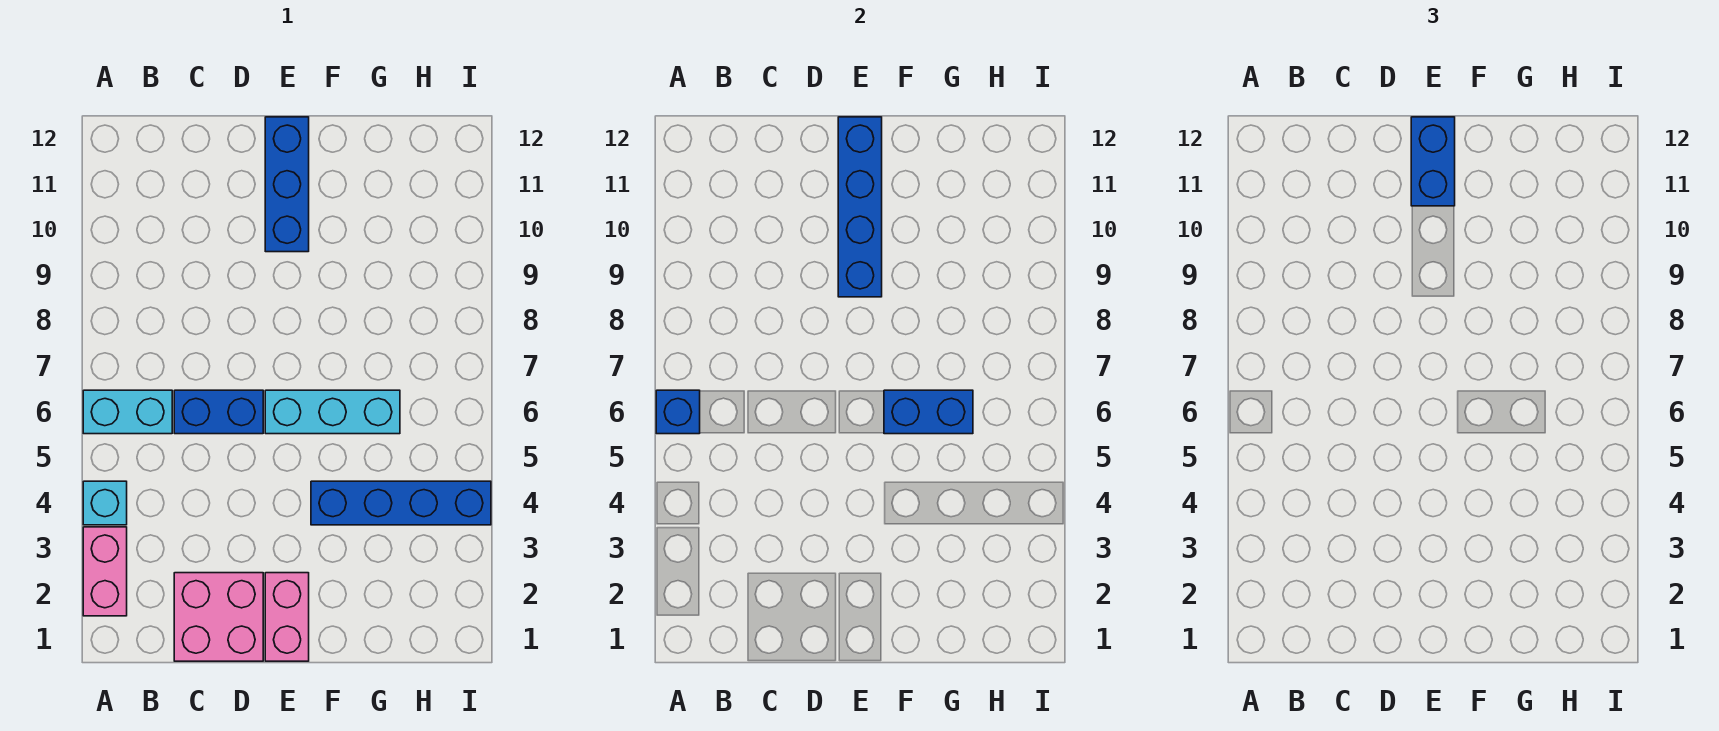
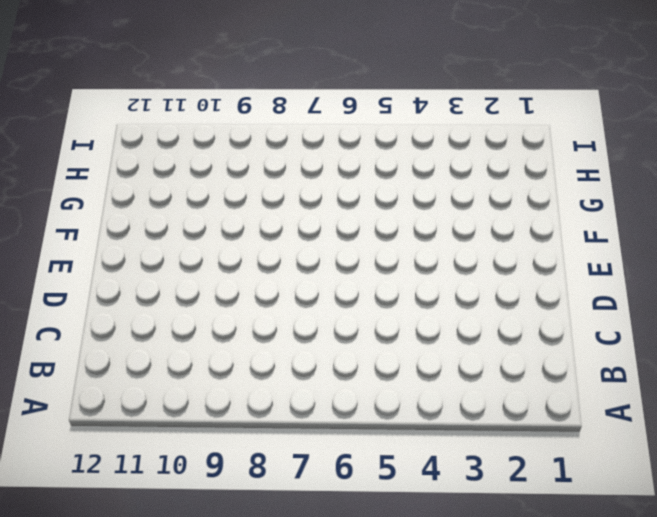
none -> pink brick A2:A3 level 1
none -> cyan brick A4 level 1
none -> cyan brick A6:B6 level 1

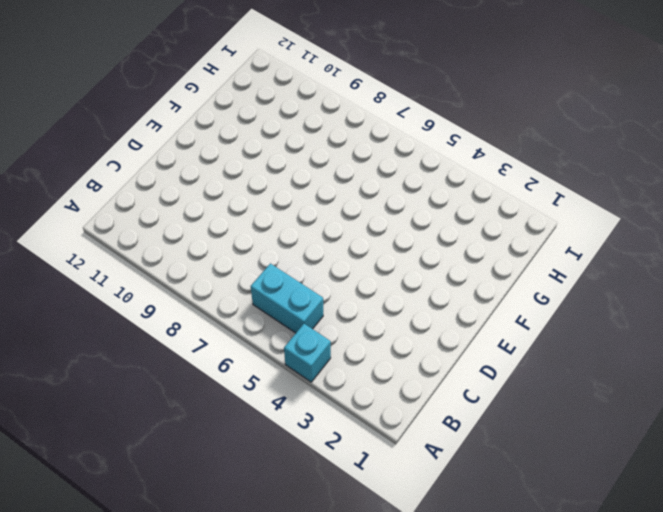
cyan brick B5:B6 level 1 -> cyan brick A6:B6 level 1
none -> pink brick A2:A3 level 1
none -> pink brick C1:D2 level 1
none -> blue brick C6:D6 level 1

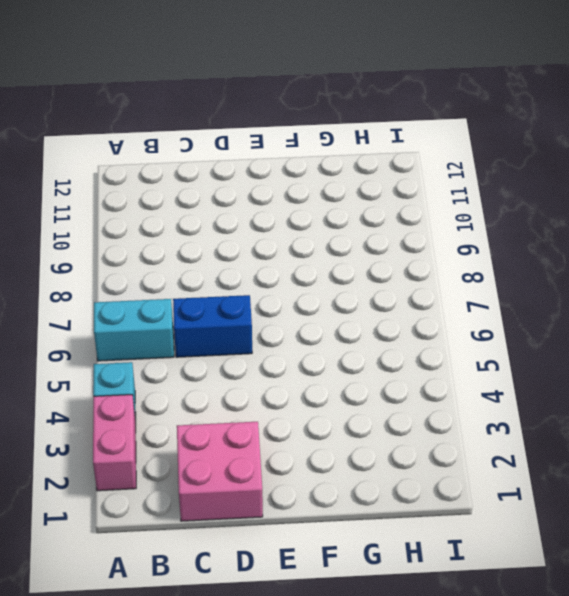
none -> pink brick E1:E2 level 1
none -> cyan brick E6:G6 level 1
none -> blue brick E10:E12 level 1

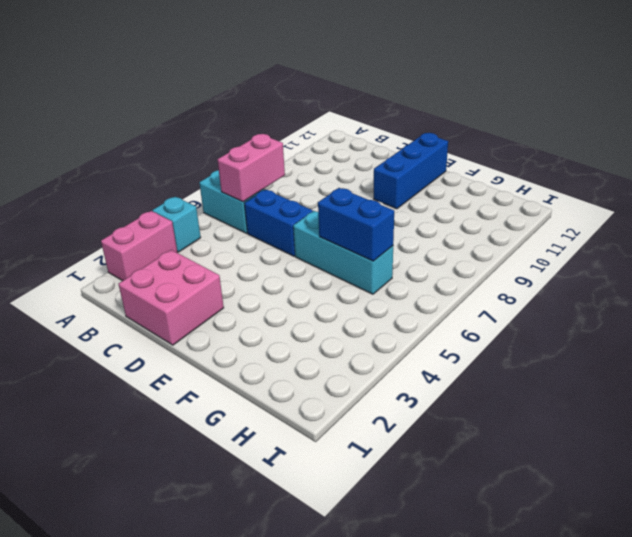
pink brick B6:B7 level 2 -> pink brick E1:E2 level 1
none -> blue brick F4:I4 level 1
none -> blue brick A6 level 2
none -> blue brick E9:E12 level 2

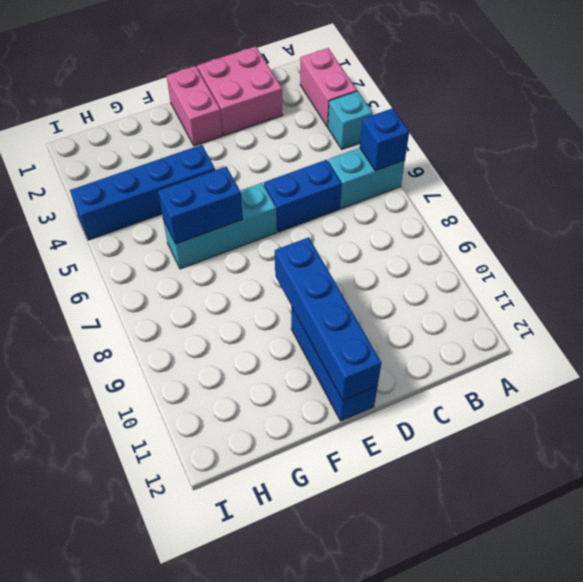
none -> blue brick E11:E12 level 3

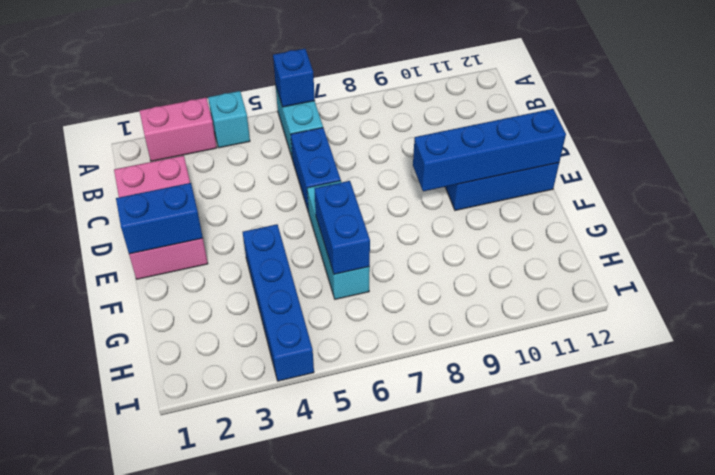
blue brick E1:E2 level 2 -> blue brick E11:E12 level 3

